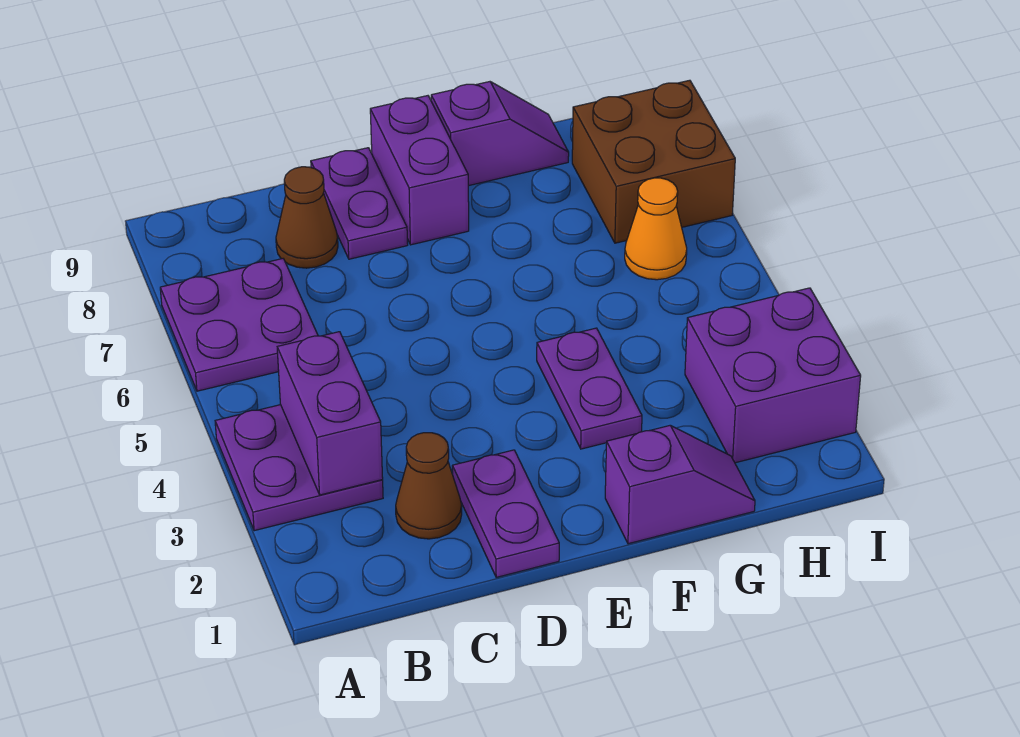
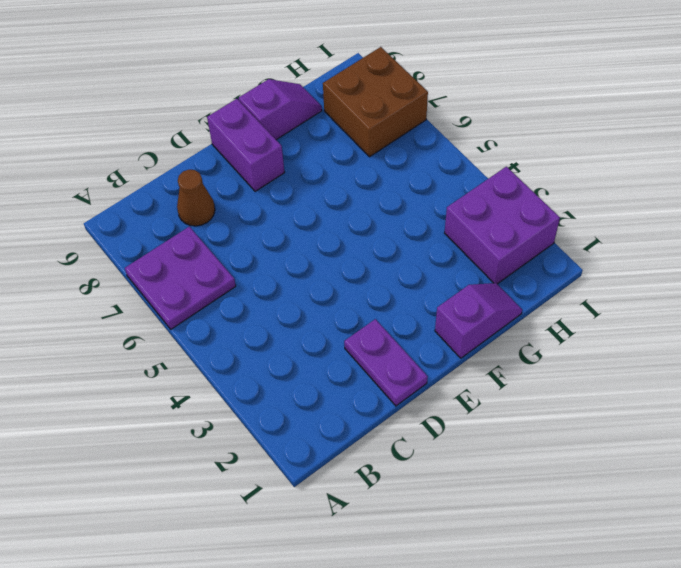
none -> purple plate A3:B4 level 1
none -> brown cone C2 level 1
none -> purple plate D8:D9 level 1

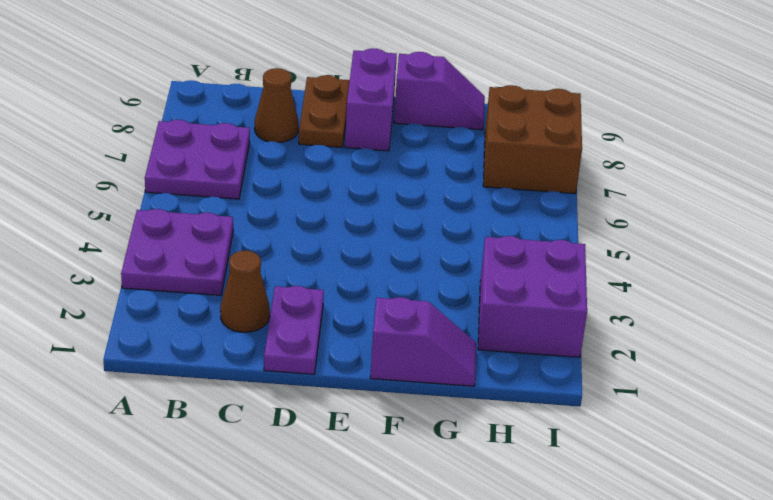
brown plate D8:D9 level 1 -> purple plate D8:D9 level 1
none -> purple plate F3:F4 level 1
none -> orange cone H6 level 1
none -> purple brick B3:B4 level 2

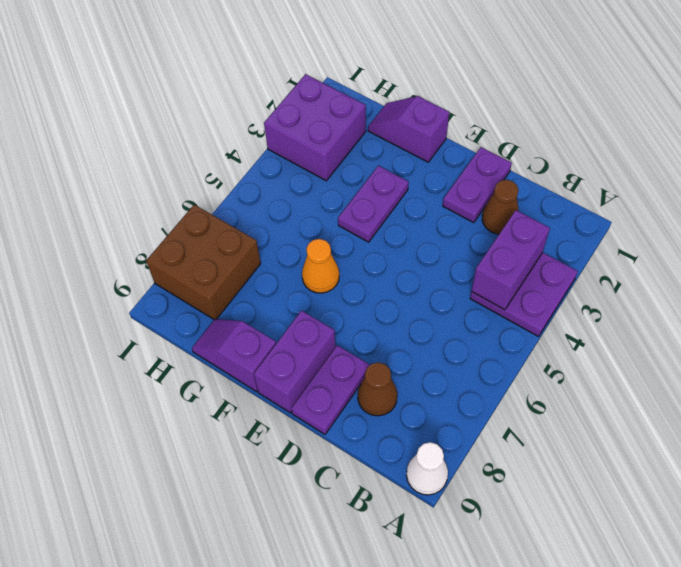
white cone A9 level 1 -> none
orange cone F6 level 1 -> orange cone H6 level 1
none -> purple plate A6:B7 level 1

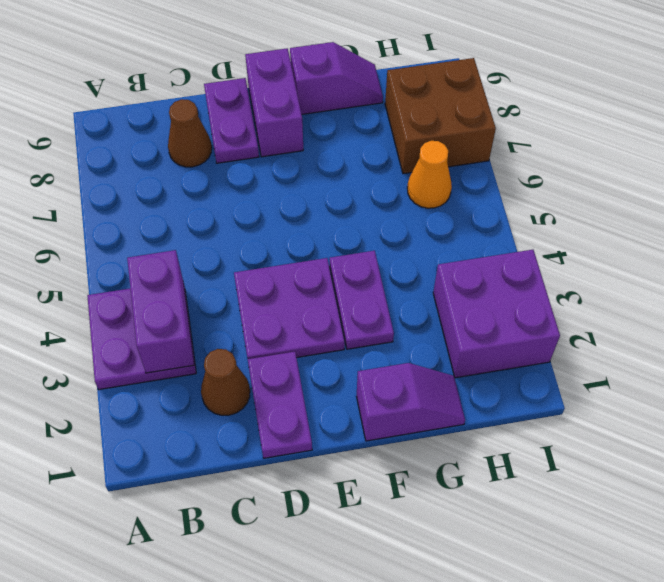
purple plate D3:E4 level 1 -> purple plate A6:B7 level 1

